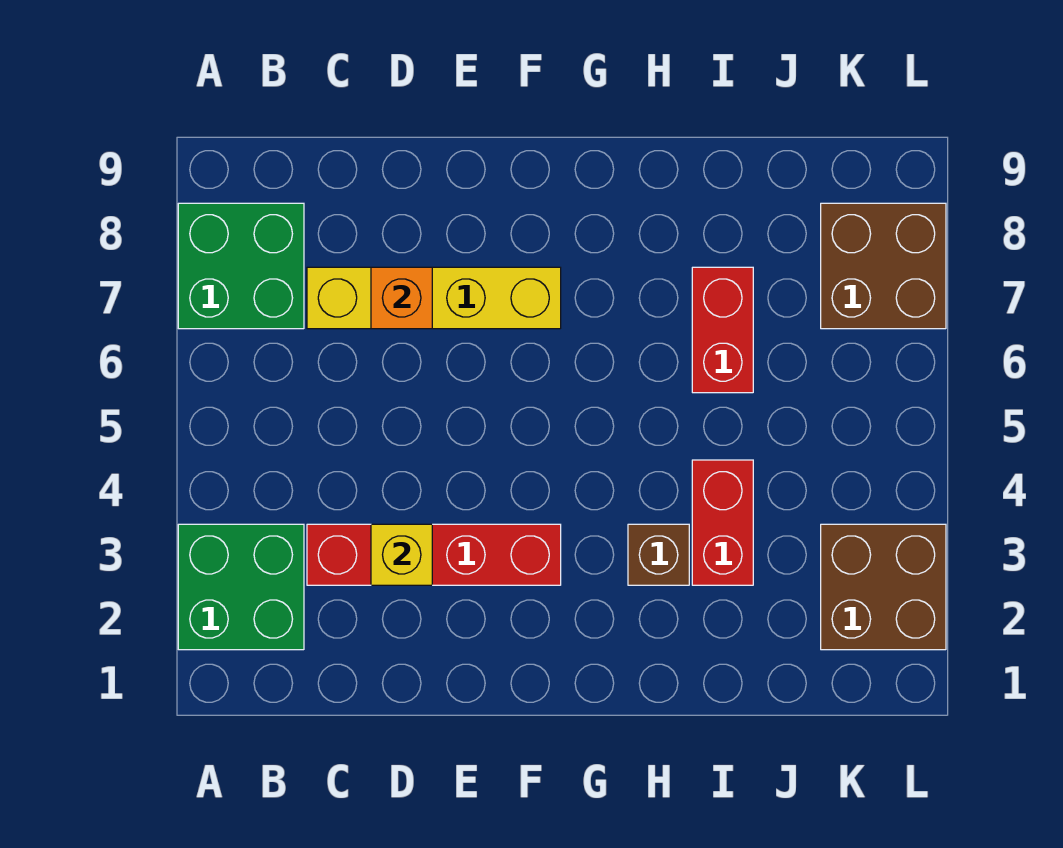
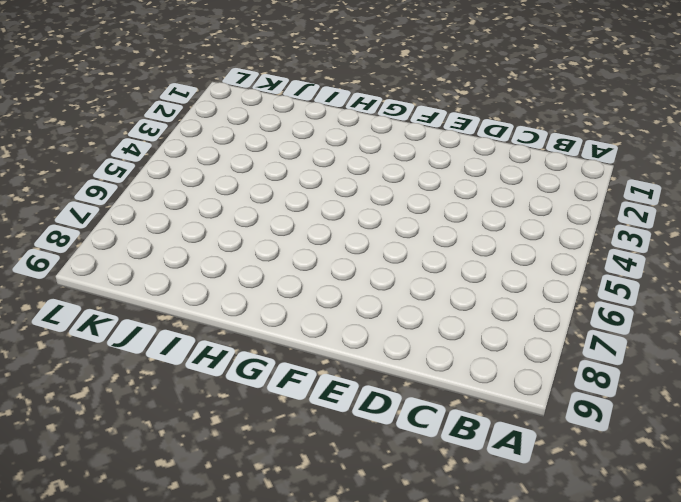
none -> green brick A2:B3 level 1
none -> green brick A7:B8 level 1

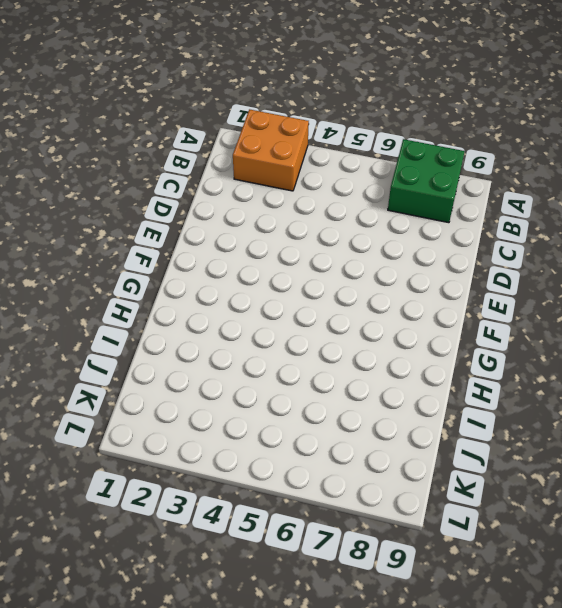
orange brick A2:B3 level 1 -> green brick A2:B3 level 1
none -> red brick C3:F3 level 1
none -> yellow brick C7:F7 level 1

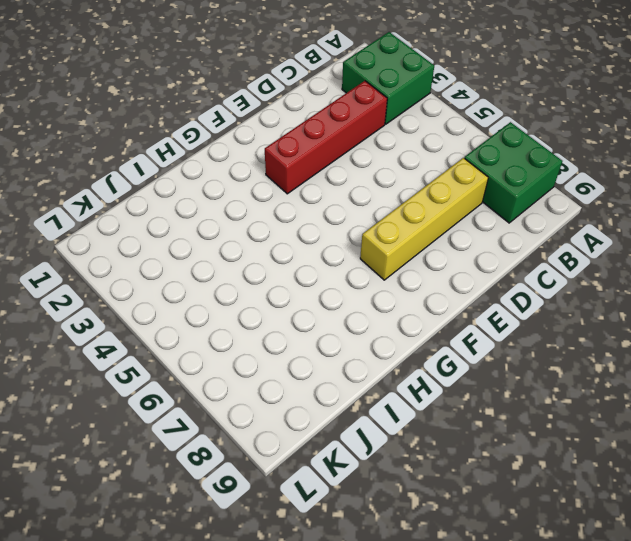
none -> brown brick H3 level 1
none -> red brick I3:I4 level 1

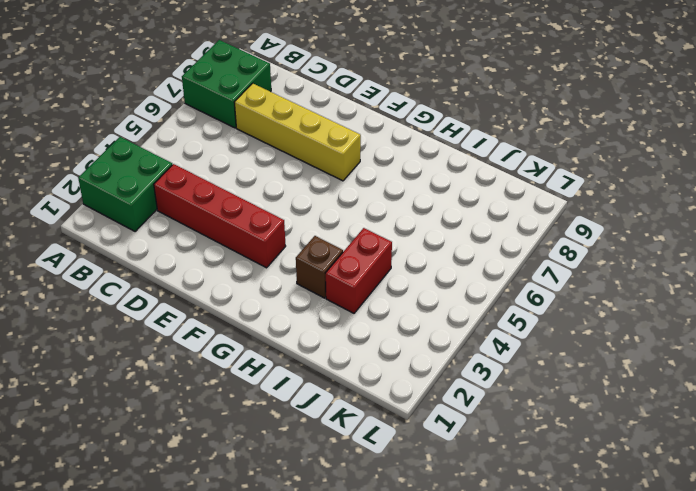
none -> red brick I6:I7 level 1
none -> brown brick K2:L3 level 1

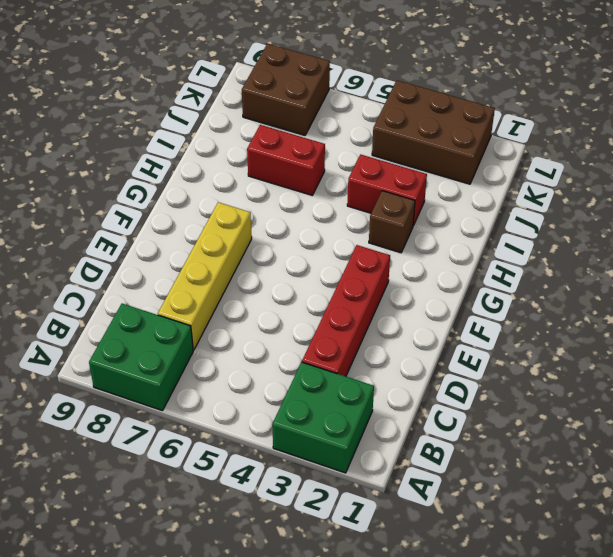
brown brick K2:L4 level 1 -> brown brick K2:L3 level 1
none -> yellow brick D3 level 2
none -> orange brick D7 level 2

